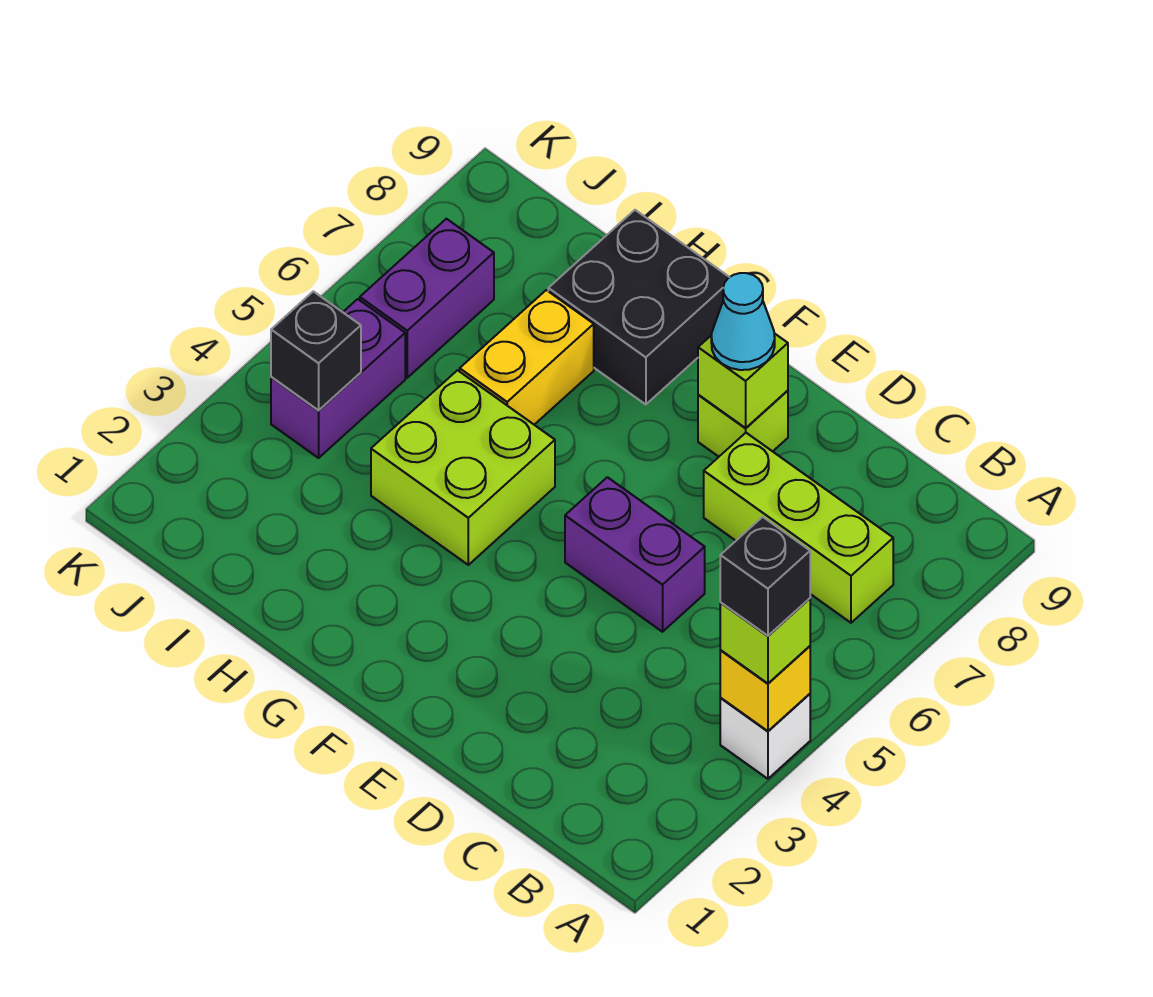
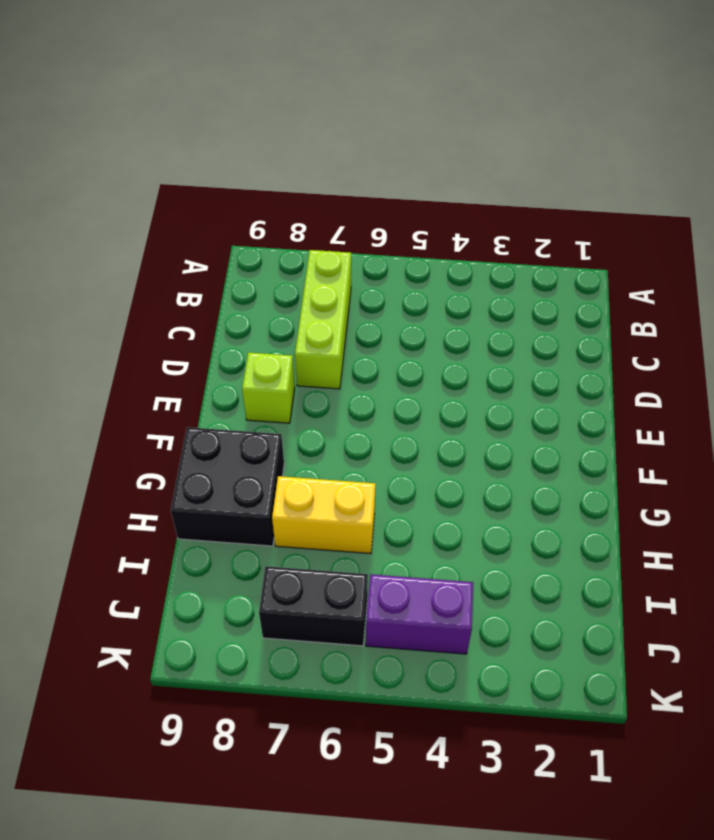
black brick J6:J7 level 1 -> purple brick J6:J7 level 1
none -> white brick A4 level 1
none -> purple brick D5:E5 level 1
none -> lime brick G4:H5 level 1

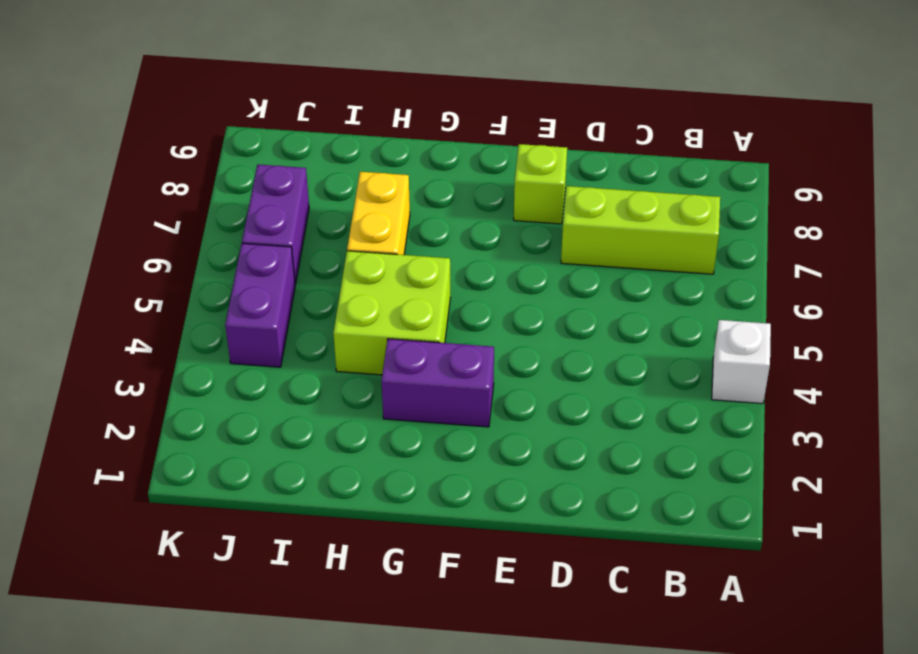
purple brick F3:G3 level 1 -> purple brick D5:E5 level 1
none -> black brick G8:H9 level 1
none -> yellow brick A4 level 2
none -> lime brick E8 level 2

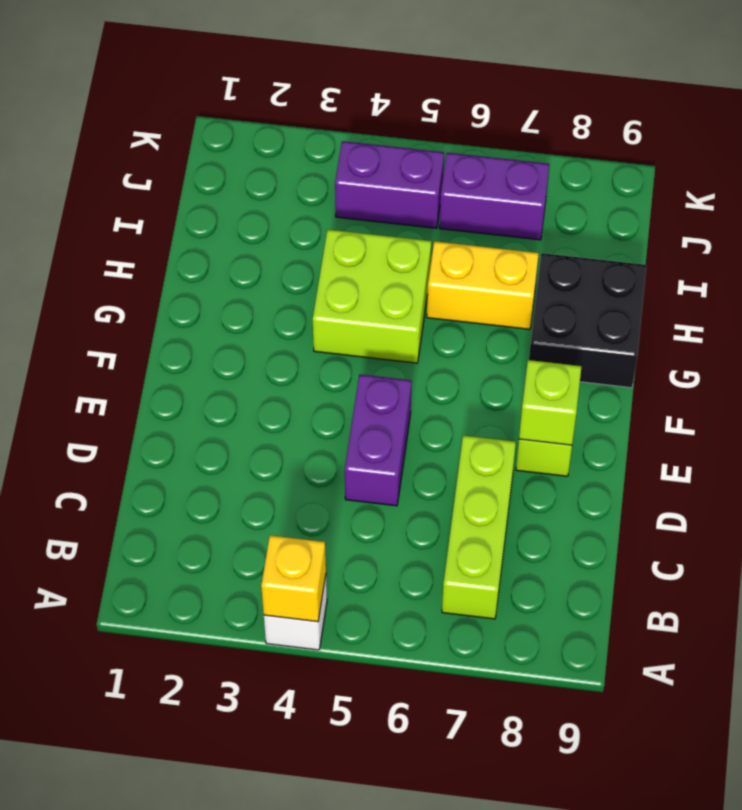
none -> black brick J4 level 2
none -> lime brick A4 level 3
none -> cyan cone E8 level 3

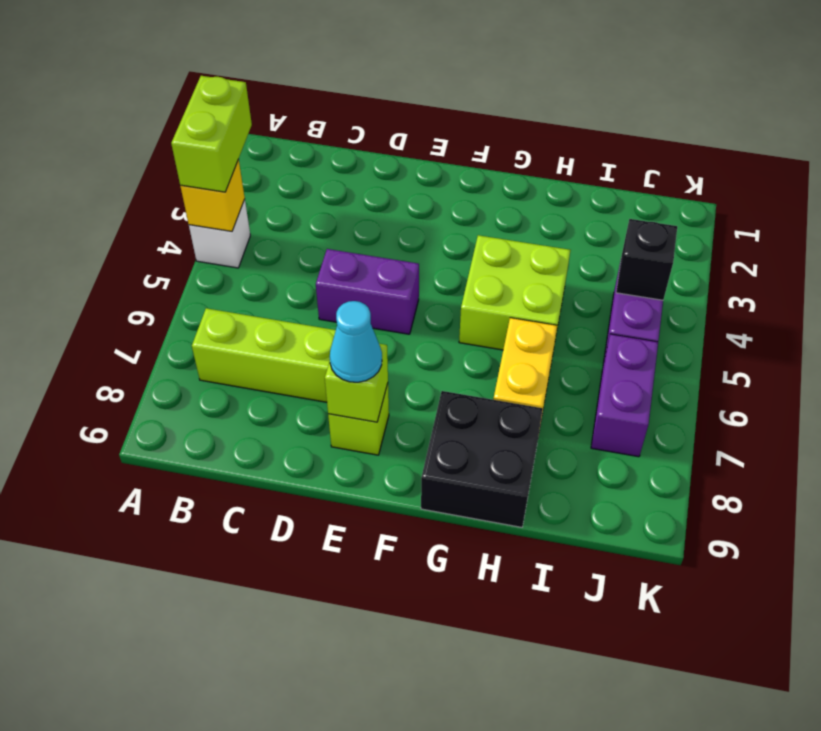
lime brick A3:A4 level 3 -> lime brick A4 level 3
none -> black brick A4 level 4

